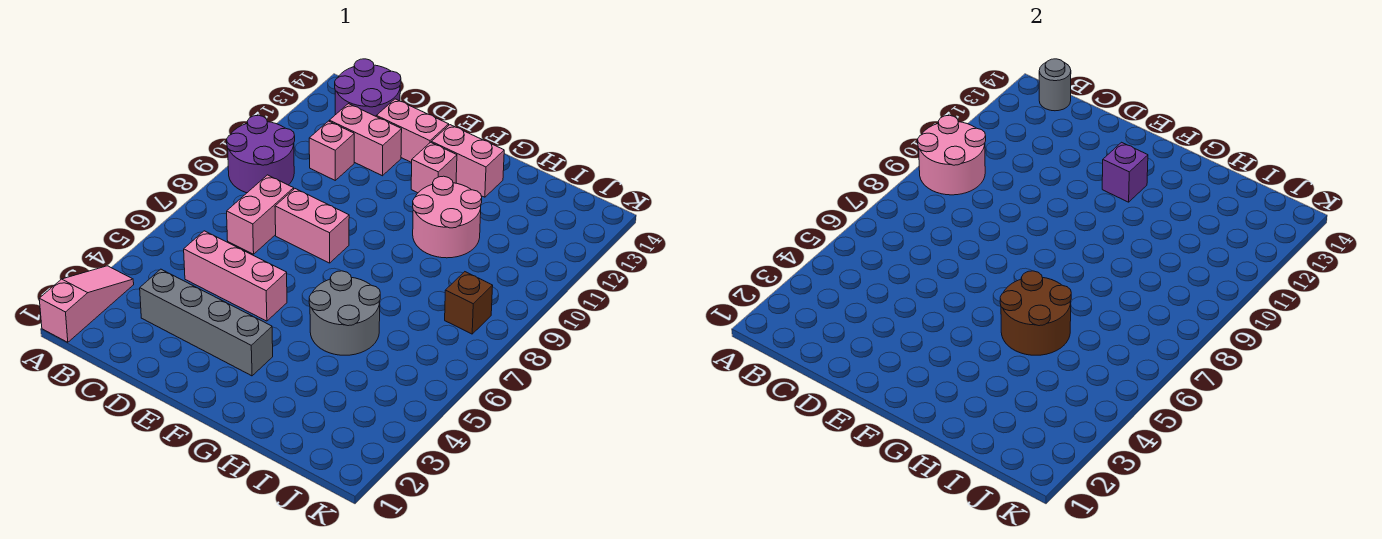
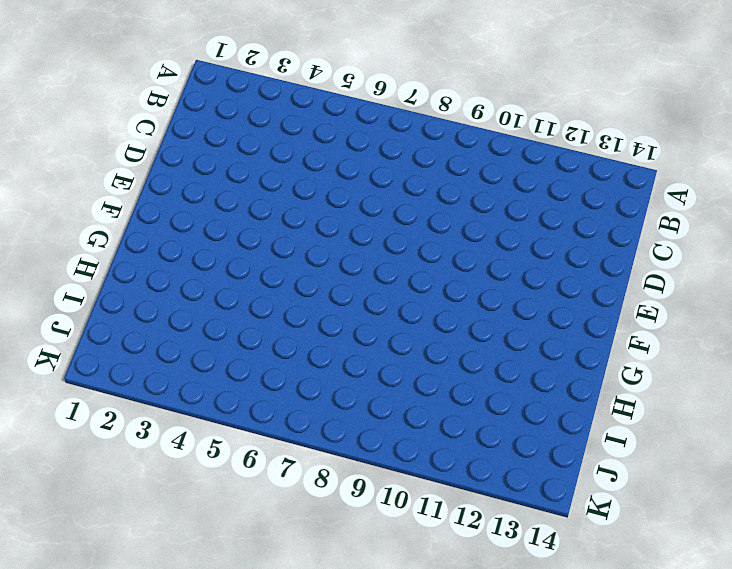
none -> pink slope A1:A3 level 1 top 1
none -> purple round brick A9:B10 level 1
none -> purple round brick B13:C14 level 1

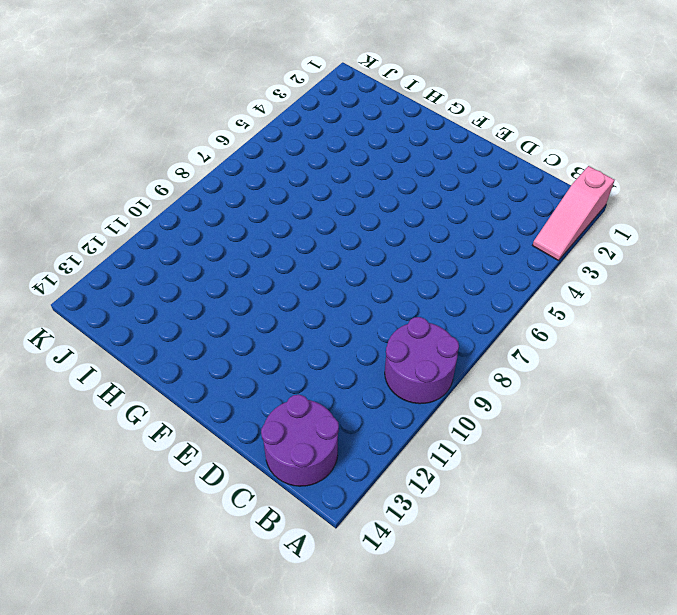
none -> grey brick C3:F3 level 1
none -> pink brick C5:E5 level 1
none -> pink brick C7:C8 level 1

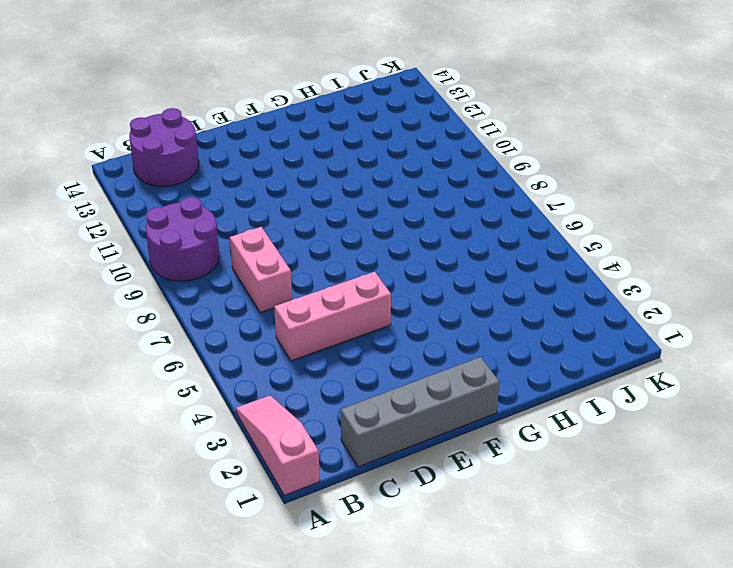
grey brick C1:F1 level 1 -> grey brick C3:F3 level 1
none -> pink brick C11 level 1
none -> pink brick C12:D12 level 1
none -> pink brick D8:E8 level 1

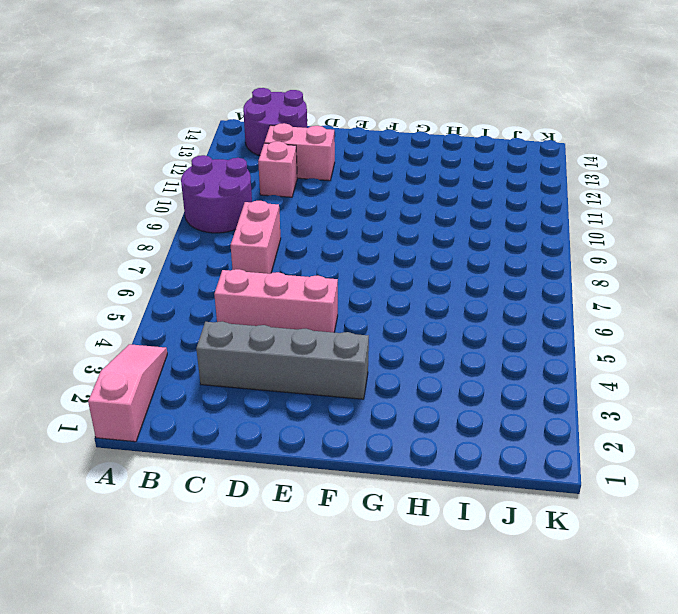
none -> pink brick D8:E8 level 1
none -> pink brick D13:E13 level 1
none -> pink brick F12 level 1

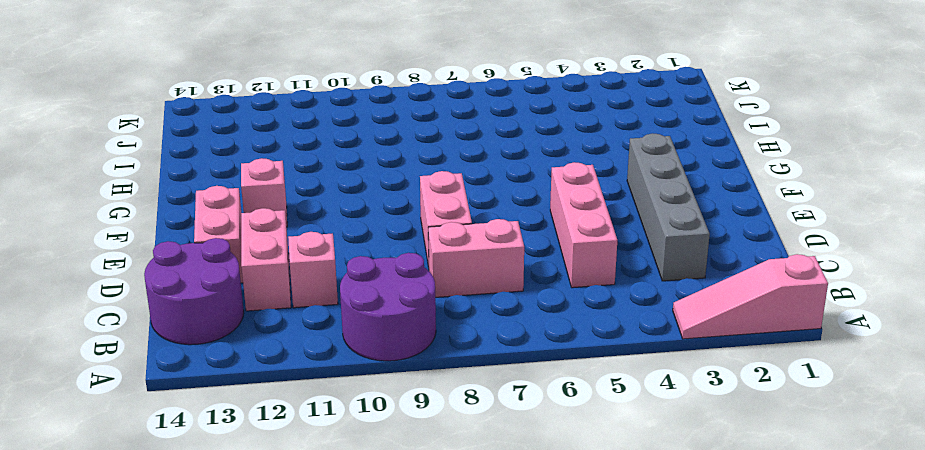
none -> pink brick F13:G13 level 1
none -> grey round brick G5:H6 level 1
none -> pink round brick G10:H11 level 1

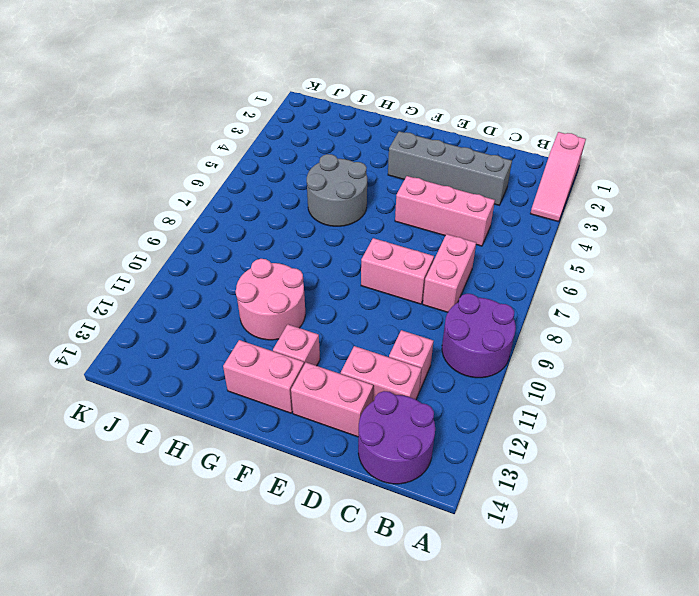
none -> brown brick J8 level 1
none -> pink round brick A9:B10 level 2
none -> grey round brick B14 level 2

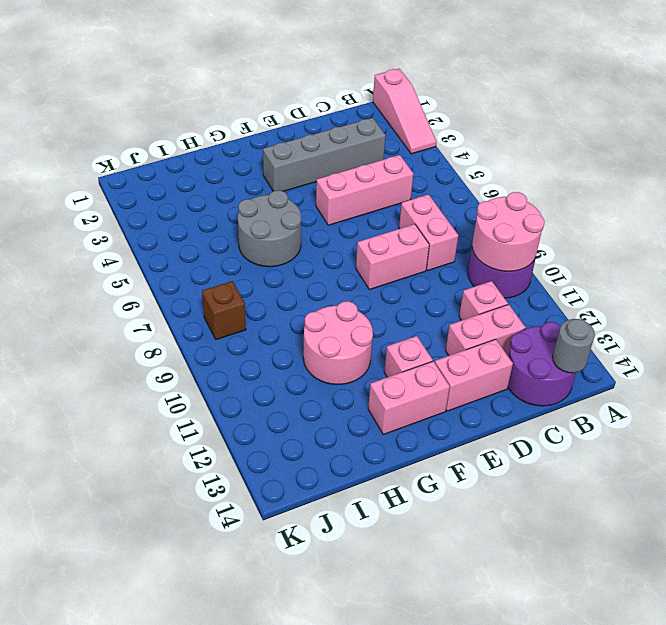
none -> purple brick F12 level 2
none -> brown round brick G5:H6 level 2

